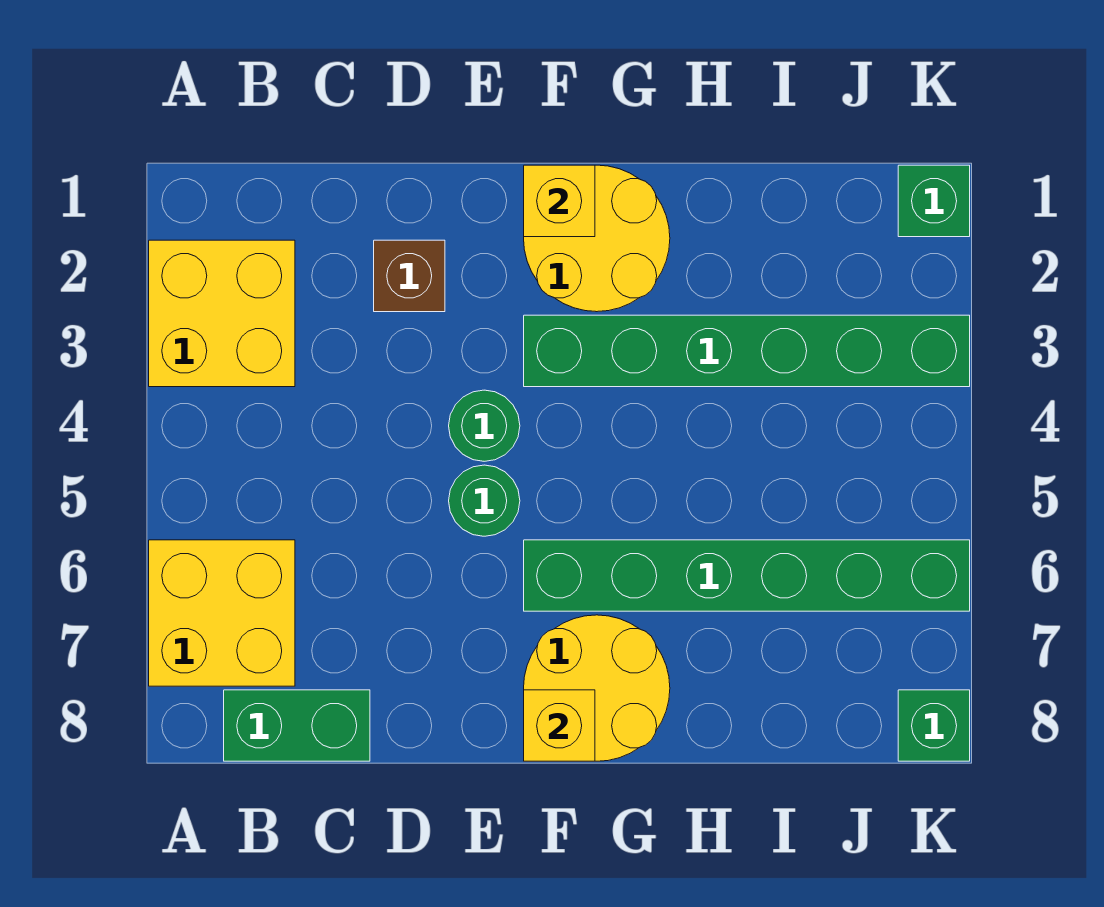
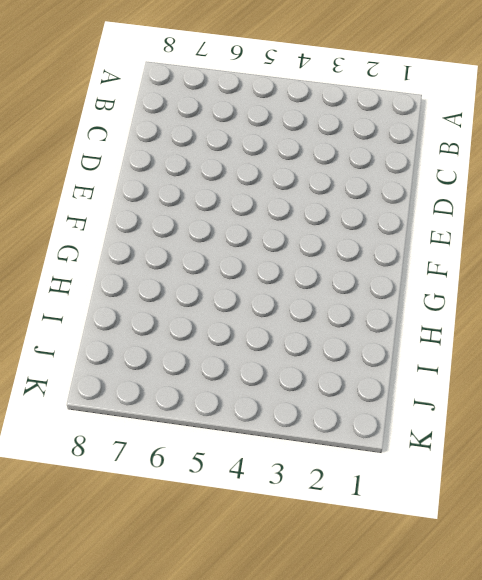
none -> yellow brick A2:B3 level 1
none -> yellow brick A6:B7 level 1
none -> green brick B8:C8 level 1

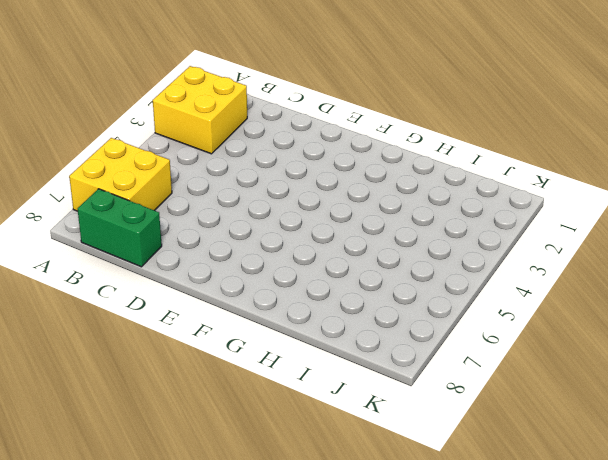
none -> brown brick D2 level 1
none -> green round brick E4 level 1
none -> green round brick E5 level 1

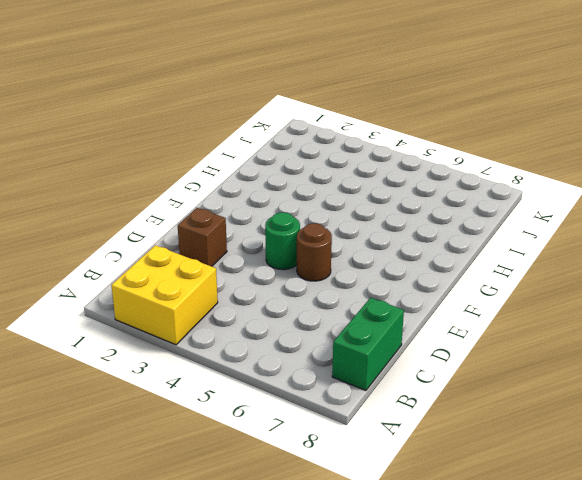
brown round brick E5 level 1 -> green round brick E5 level 1
none -> yellow brick A6:B7 level 1
none -> yellow round brick F1:G2 level 1
none -> green brick F3:K3 level 1

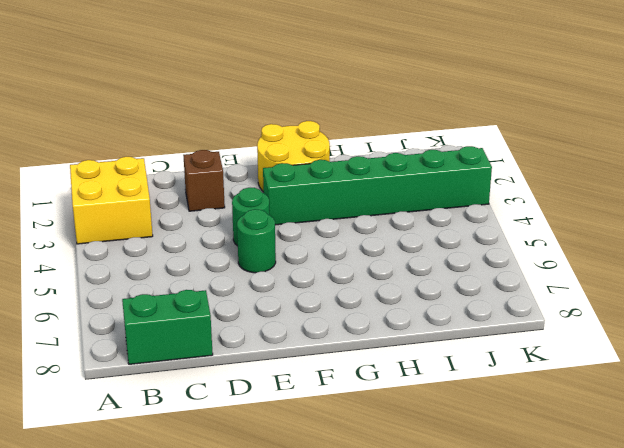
none -> yellow brick A6:B7 level 1
none -> green brick F6:K6 level 1
none -> yellow round brick F7:G8 level 1

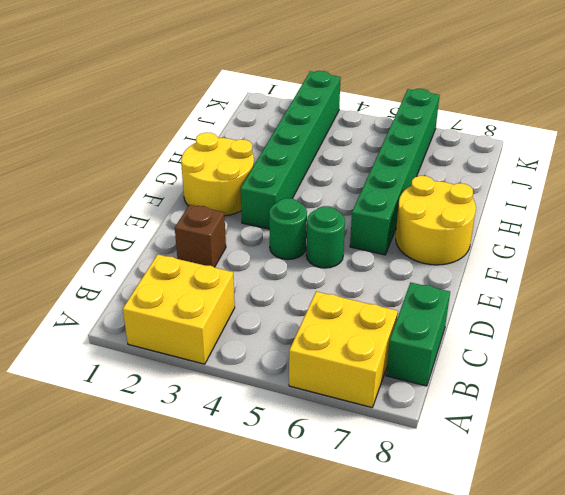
none -> green brick K1 level 1
none -> green brick K8 level 1
none -> yellow brick F1 level 2

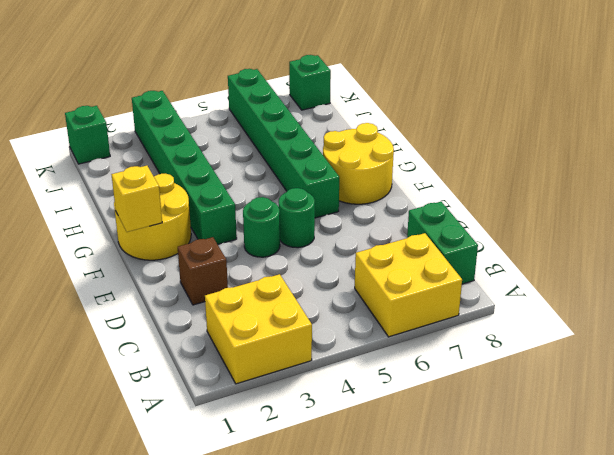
none -> yellow brick F8 level 2

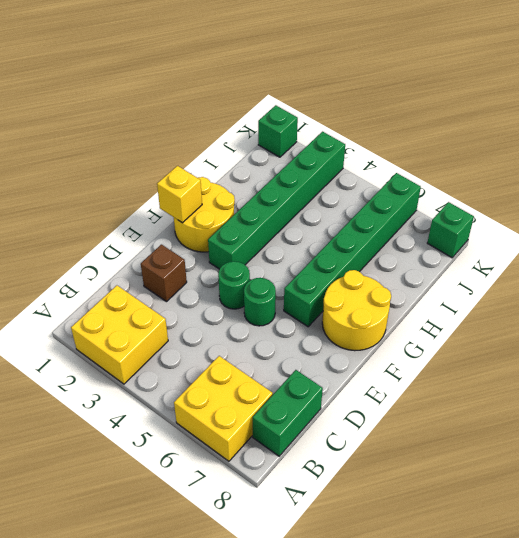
none -> yellow brick F8 level 2

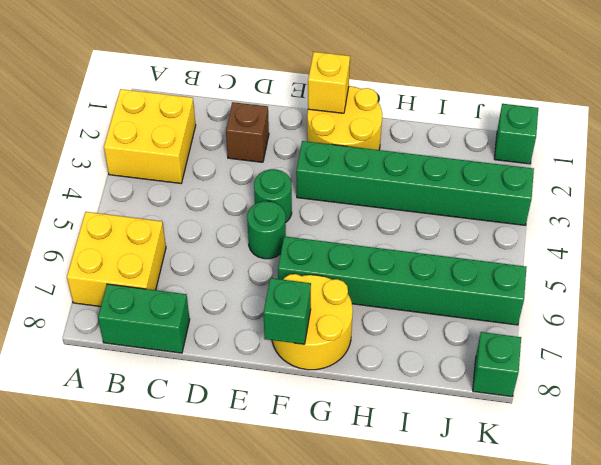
green brick F8 level 2 -> yellow brick F8 level 2

